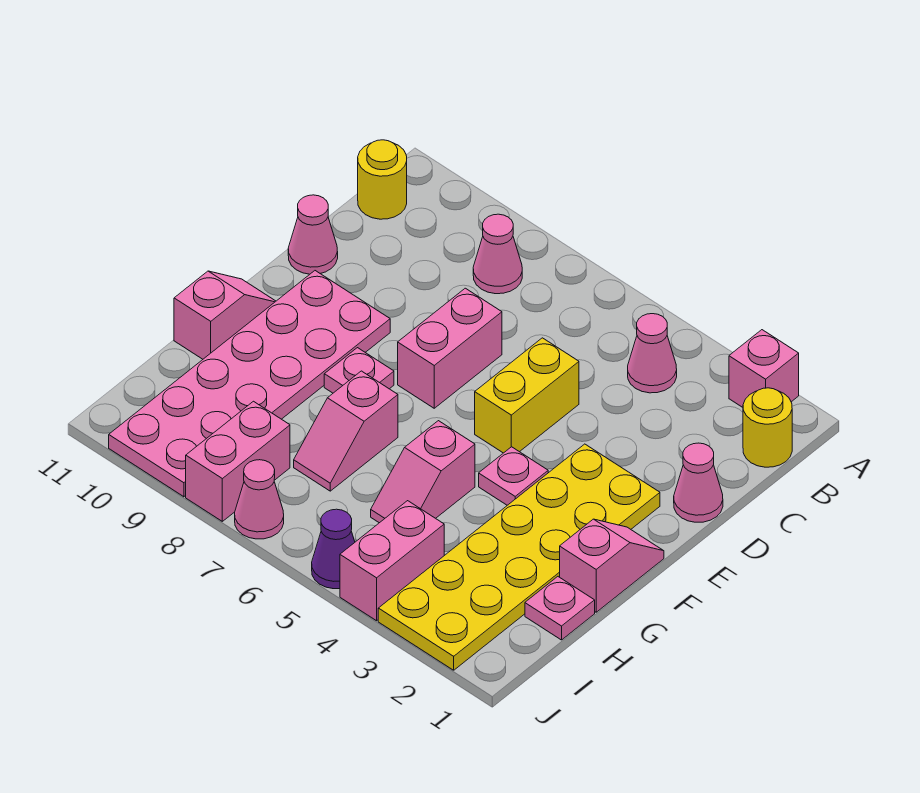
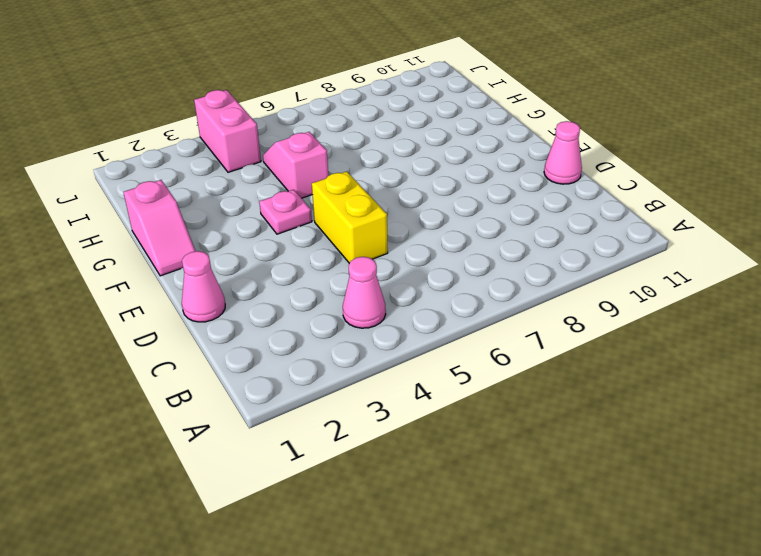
none -> pink brick A2 level 1
none -> yellow round brick B1 level 1
none -> pink cone B8 level 1

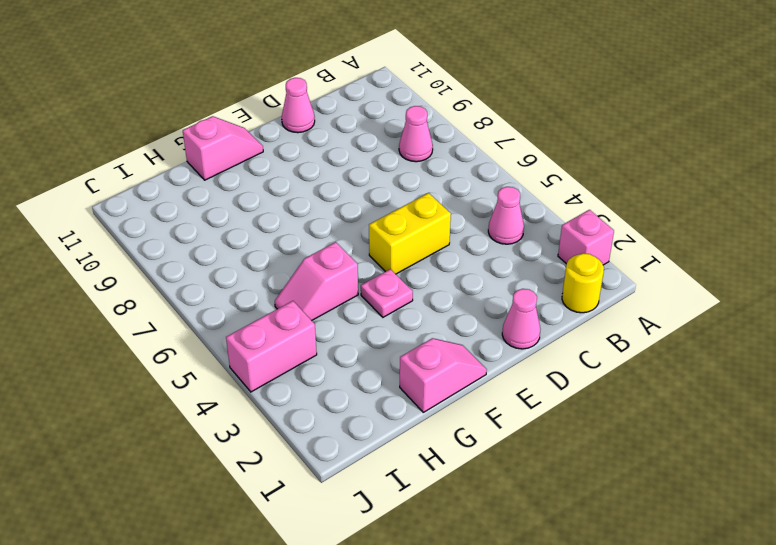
none -> yellow round brick B11 level 1
none -> pink brick D7:E7 level 1
none -> yellow plate E2:J3 level 1

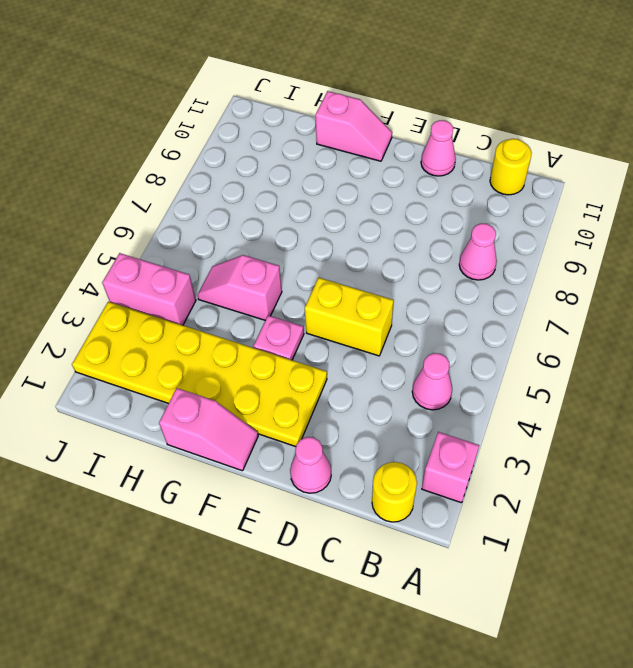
none -> pink brick D7:E7 level 1
none -> pink plate E9:J10 level 1
none -> pink plate F8 level 1

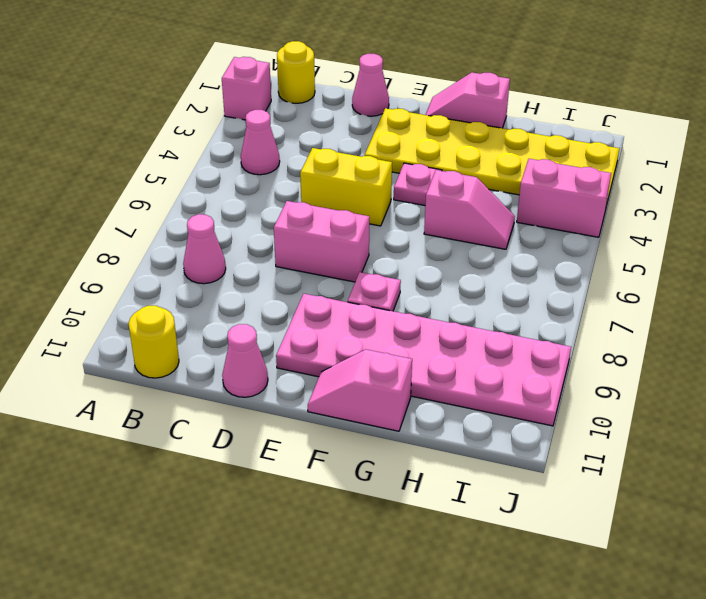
none -> pink slope G7:H7 level 1 top G
none -> pink plate H1 level 1
none -> pink brick I8:J8 level 1

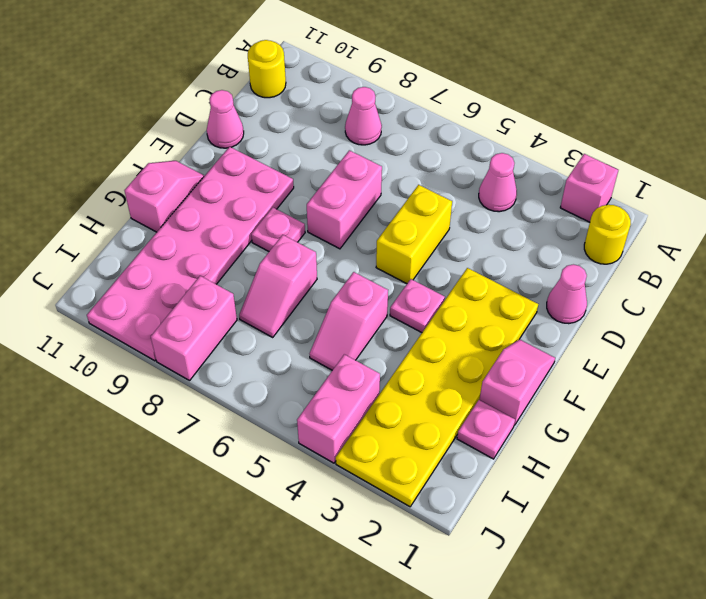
none -> purple cone J5 level 1
none -> pink cone J7 level 1

